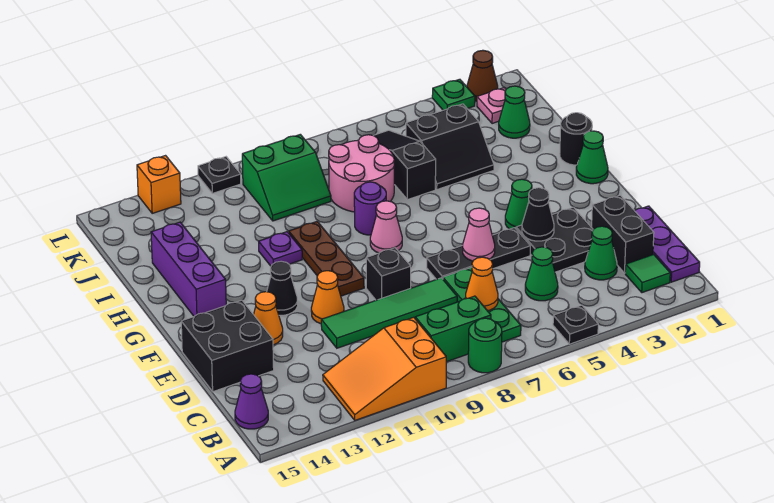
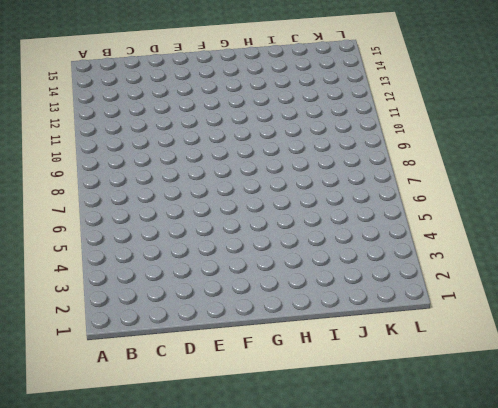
none -> black plate A5 level 1
none -> green round brick A8 level 1
none -> orange slope A10:B12 level 1 top 10
none -> purple plate B1:D1 level 1

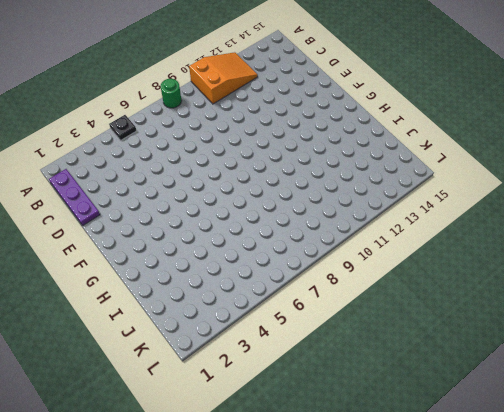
none -> green tile B2 level 1
none -> green plate B7:D7 level 1
none -> green brick B8:B9 level 1
none -> purple cone B15 level 1

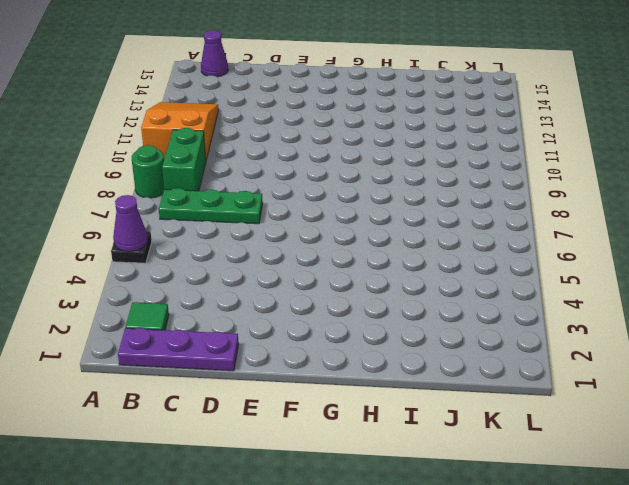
purple cone A5 level 2 -> none
none -> black brick C2:D2 level 1
none -> green cone C3 level 1
none -> green cone C5 level 1
none -> black plate D3:E4 level 1

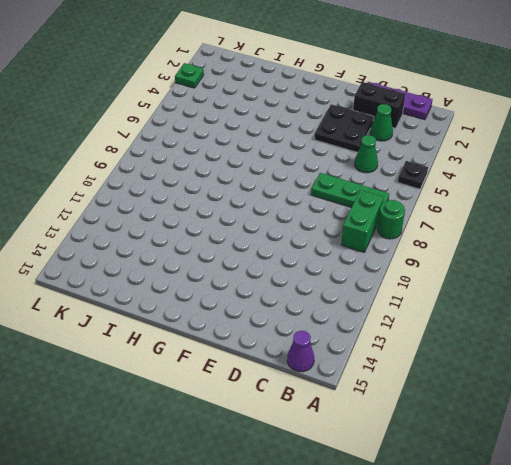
none -> orange slope A10:B12 level 1 top 10
none -> green tile B2 level 1
none -> green tile D8:D11 level 1
none -> black brick D14:E15 level 1

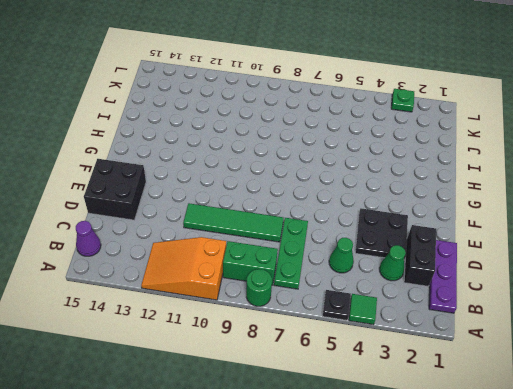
green tile A4 level 1 -> green tile B2 level 1
none -> black plate E5:E7 level 1
none -> black brick E9 level 1
none -> orange cone E11 level 1
none -> orange cone E13 level 1

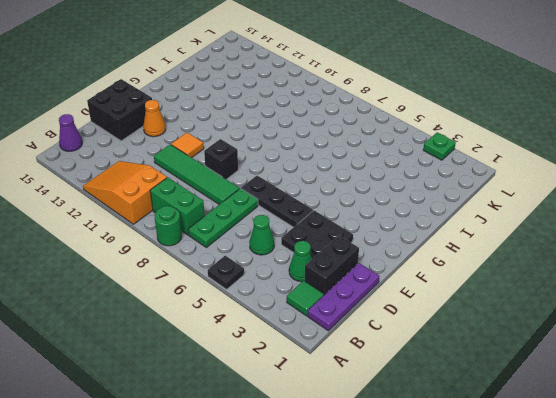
orange tile E11 level 1 -> orange cone E11 level 1
none -> green cone F4 level 1
none -> brown plate F10:H10 level 1
none -> black cone F12 level 1
none -> green cone G1 level 1

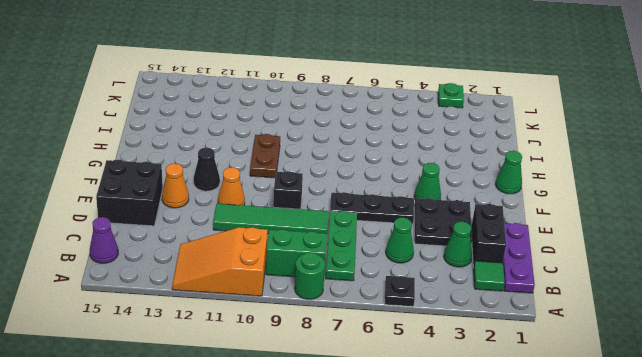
brown plate G10:H10 level 1 -> brown plate F10:H10 level 1
none -> pink cone G8 level 1
none -> purple brick G14:I14 level 1
none -> black round brick H1 level 1
none -> purple round brick H8 level 1

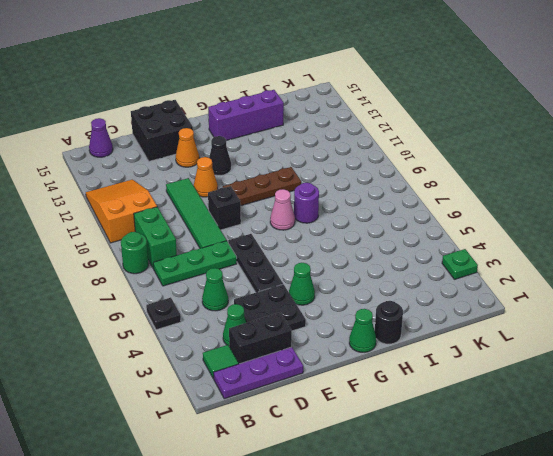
none -> purple plate H11 level 1
none -> black slope I4:J5 level 1 top J
none -> black slope I6:K6 level 1 top I
none -> pink round brick I7:J8 level 1

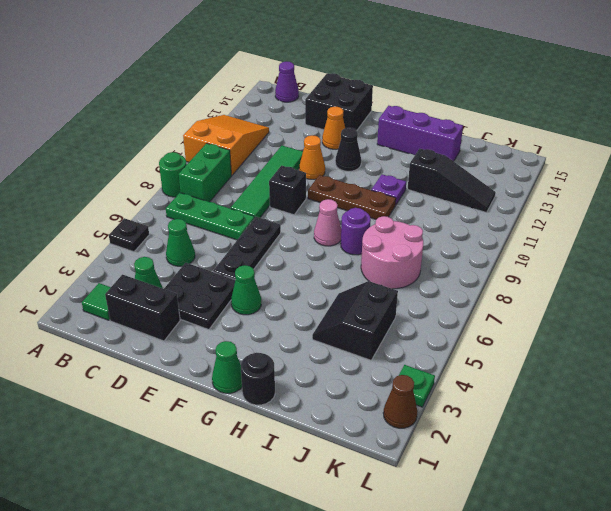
black slope I12:K12 level 1 top I -> black slope I6:K6 level 1 top I
none -> purple plate B1:D1 level 1
none -> green cone J2 level 1
none -> green slope J9:K10 level 1 top K
none -> pink plate K2 level 1

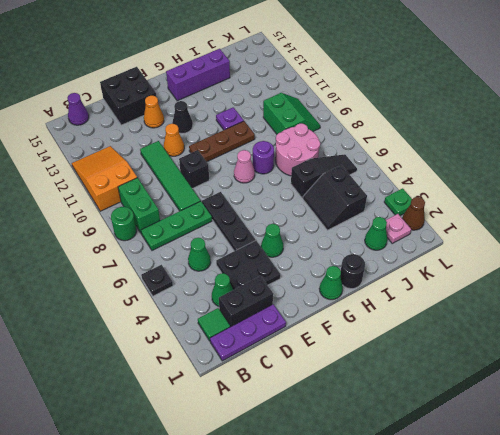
green slope J9:K10 level 1 top J -> green slope J9:K10 level 1 top K
none -> black plate L11 level 1
none -> orange brick L13 level 1
none -> orange cone C7 level 2
none -> black cone E4 level 2

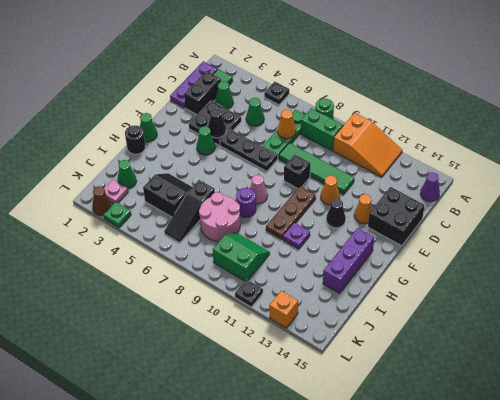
none -> pink cone E6 level 2

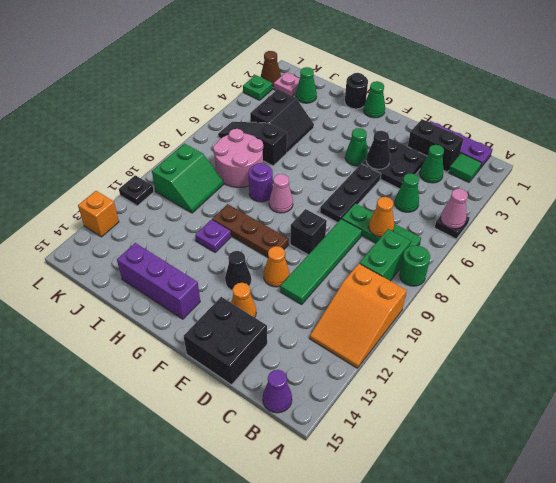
pink cone A5 level 2 -> pink cone E6 level 2

